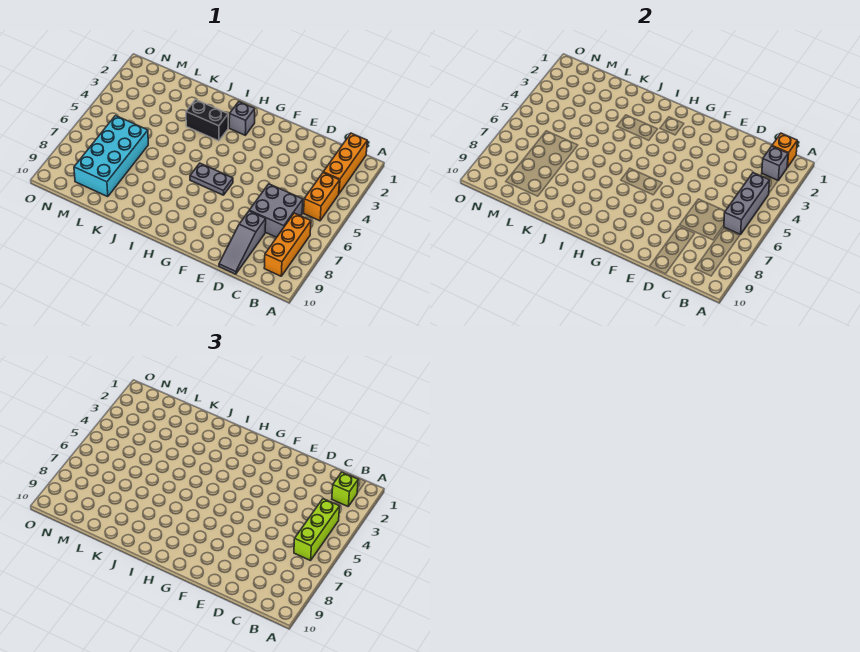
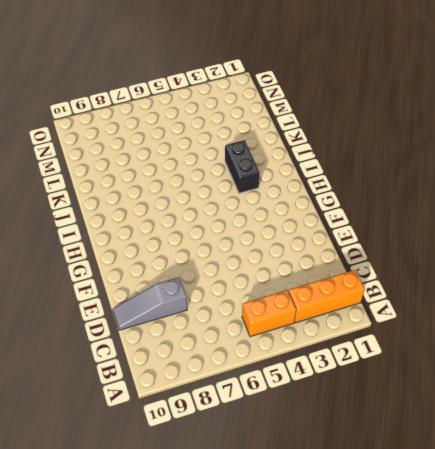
none -> orange brick B7:B9 level 1
none -> grey brick C6:D7 level 1
none -> grey plate G6:H6 level 1

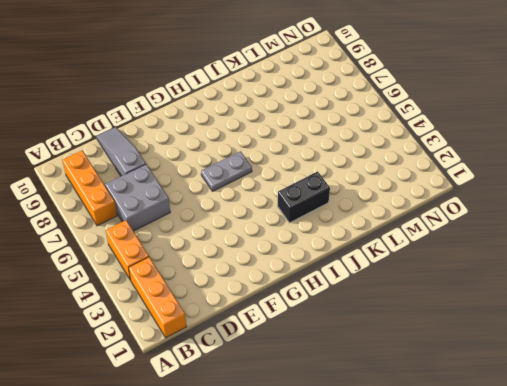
none -> grey brick H2 level 1
none -> cyan brick L6:M9 level 1
none -> orange brick B1 level 2

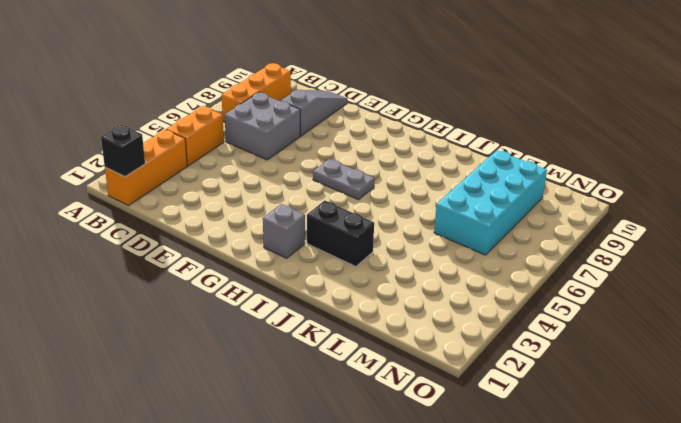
black brick B1 level 2 -> orange brick B1 level 2
none -> grey brick B2 level 2
none -> grey brick B4:B6 level 2
none -> lime brick B2 level 3

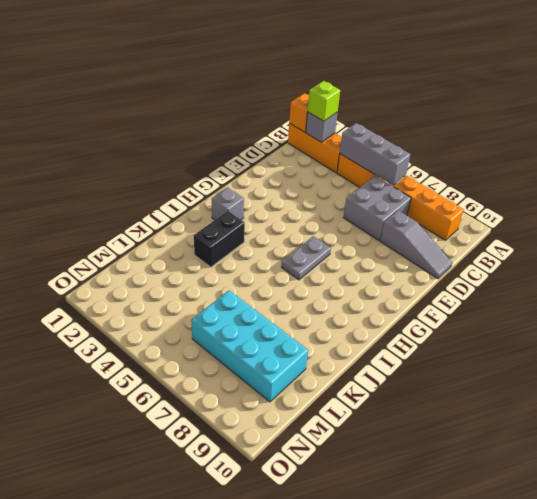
none -> lime brick B4:B6 level 3

